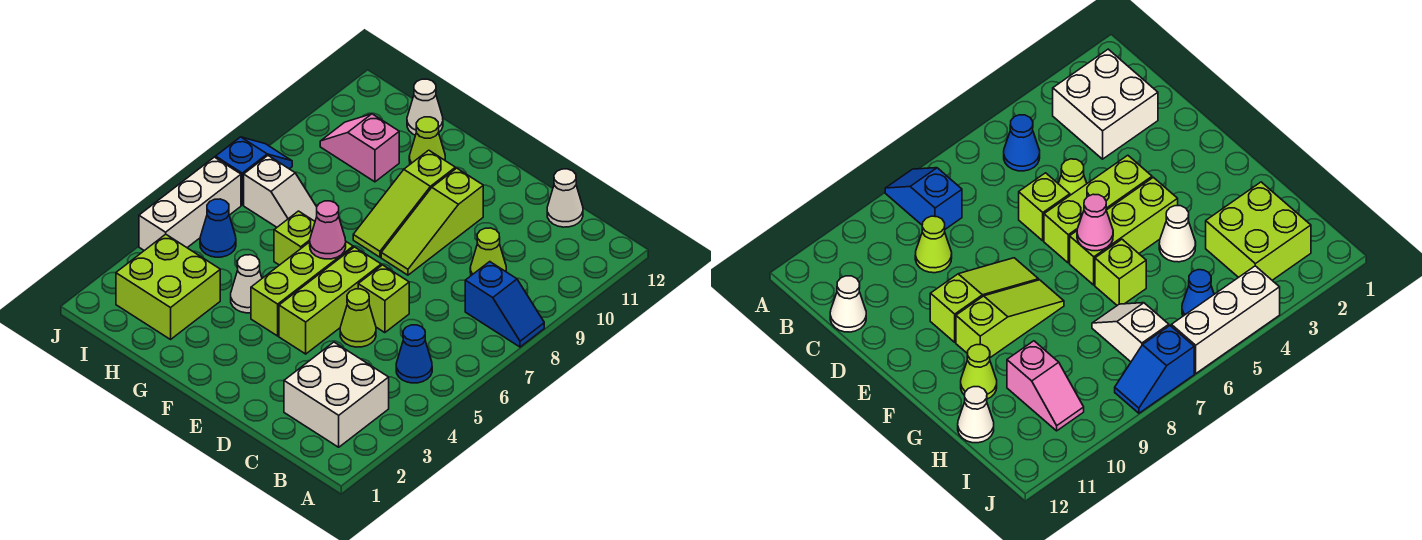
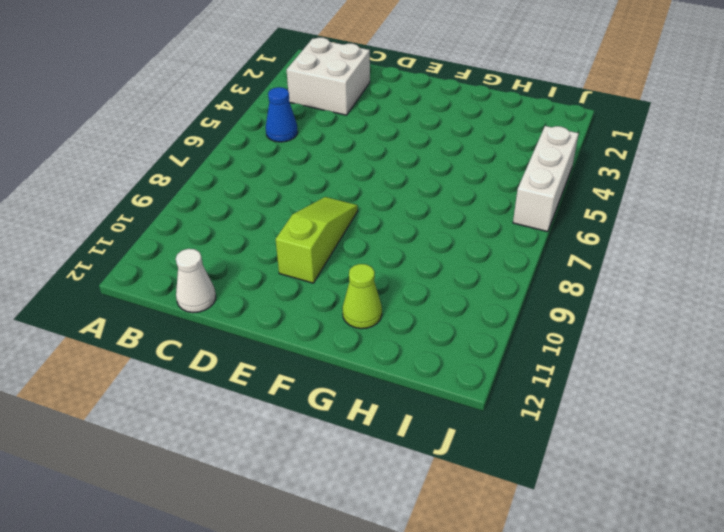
none -> blue slope A8:B8 level 1 top B
none -> lime cone C9 level 1
none -> lime cone D5 level 1

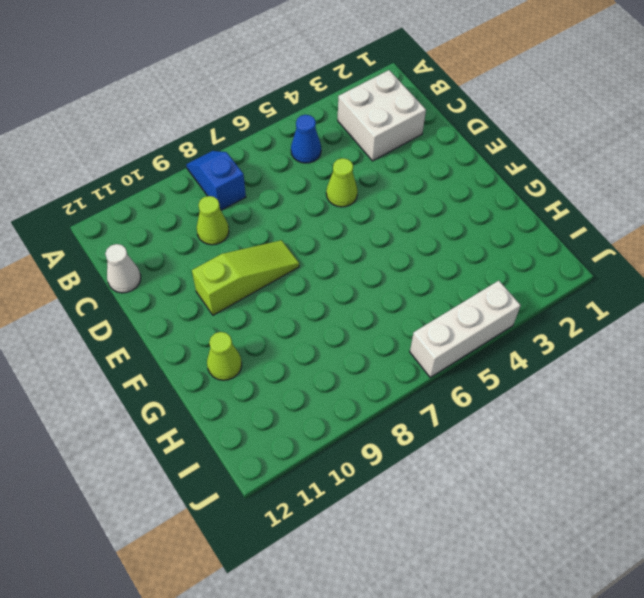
none -> lime brick D6 level 1
none -> lime brick E4:E6 level 1
none -> lime brick F4:F6 level 1

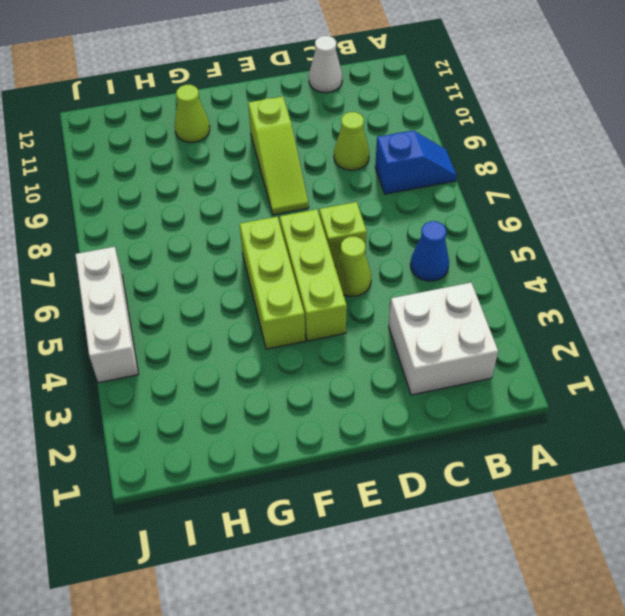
none -> lime slope F8:F10 level 1 top 10
none -> white cone G4 level 1
none -> lime brick G6 level 1

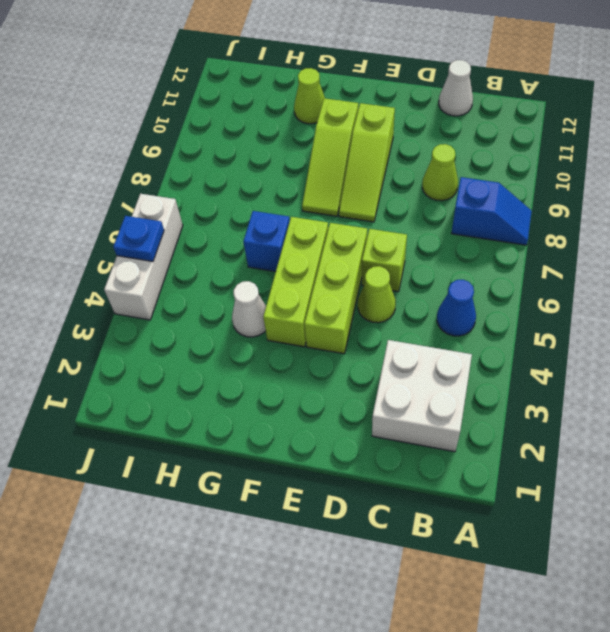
blue brick G6 level 1 -> lime brick G6 level 1
blue plate J5 level 2 -> none
none -> lime brick H2:I3 level 1
none -> white slope H7:I7 level 1 top I
none -> pink slope H10:I10 level 1 top H

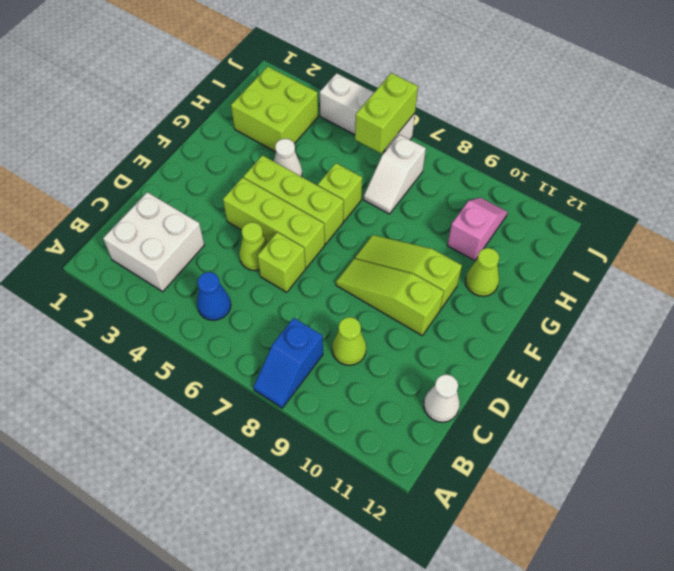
lime brick I6:J6 level 2 -> none
none -> white cone H12 level 1
none -> blue cone I5 level 1
none -> blue slope J7:J8 level 1 top 7

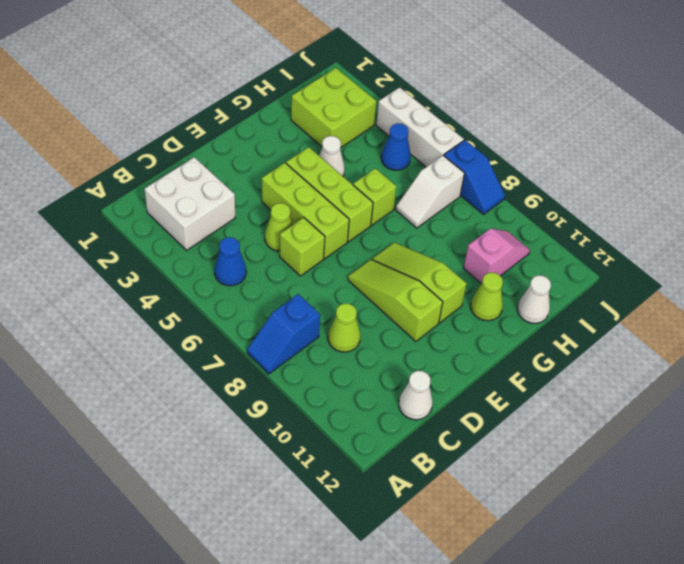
none -> pink cone F6 level 2

